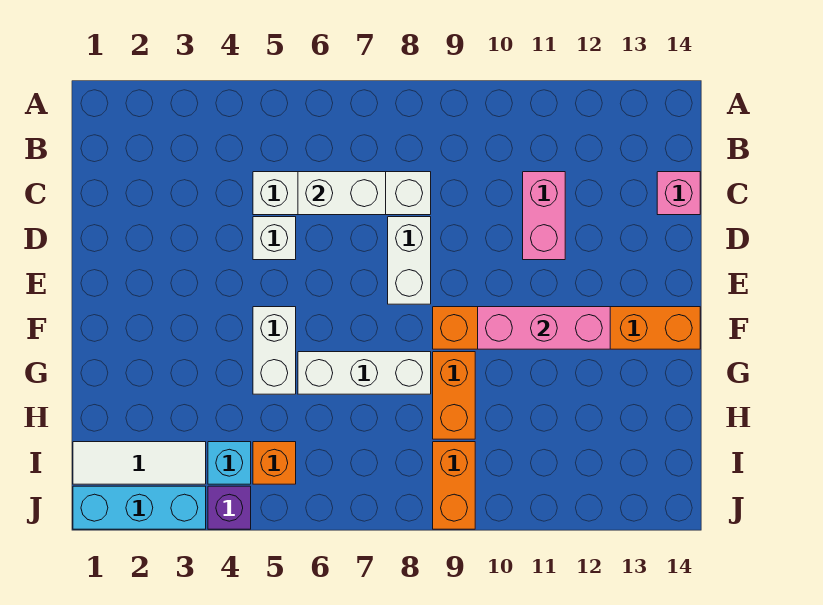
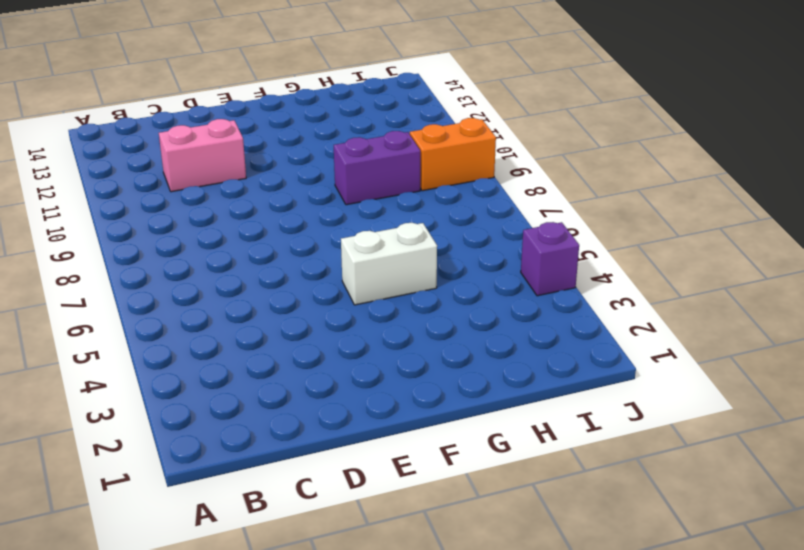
purple brick G9:H9 level 1 -> orange brick G9:H9 level 1
none -> white brick C5:C8 level 1
none -> pink brick C14 level 1
none -> white brick D5 level 1

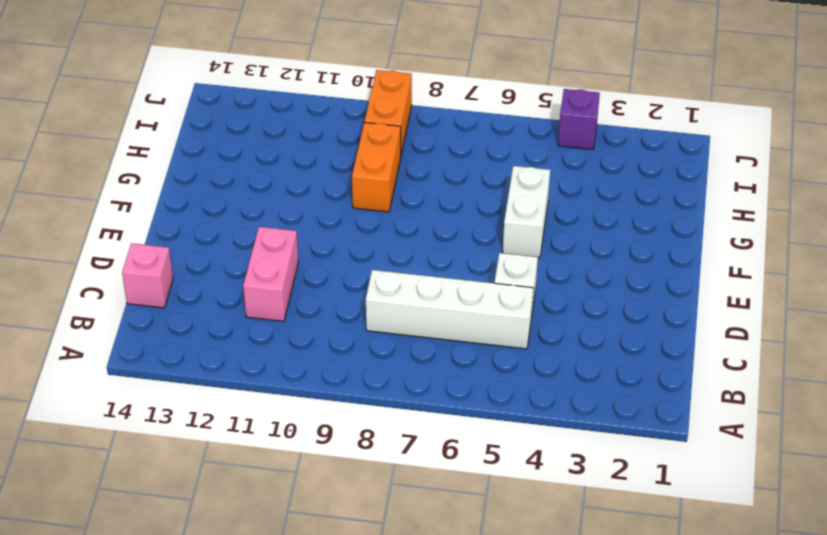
none -> white brick D8:E8 level 1
none -> orange brick F9:F14 level 1
none -> white brick G6:G8 level 1

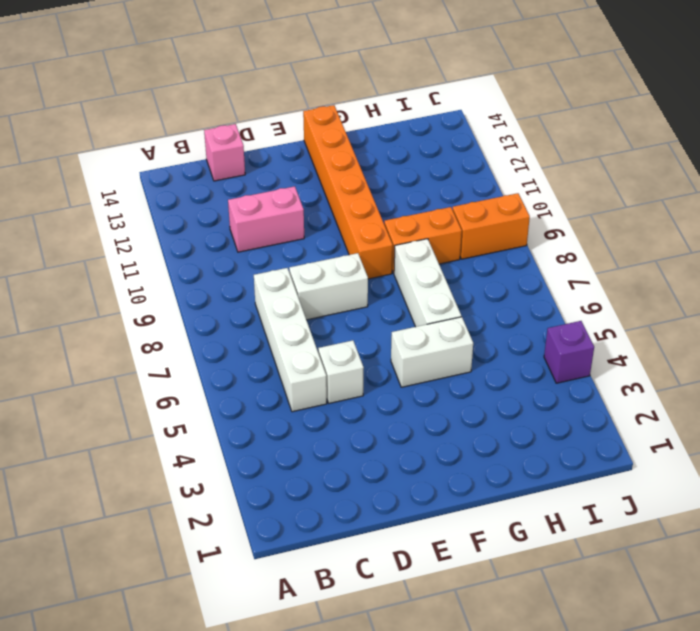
none -> white tile I1:I3 level 1
none -> cyan brick I4 level 1
none -> orange brick I5 level 1

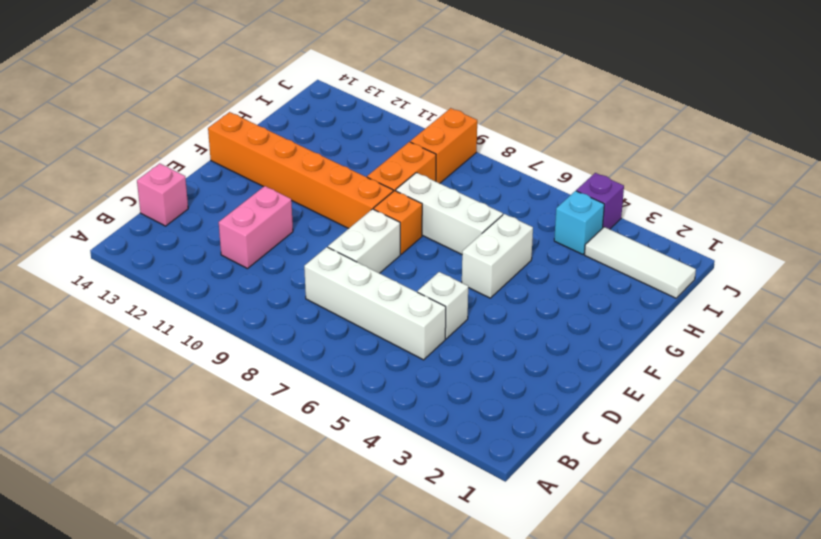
orange brick F8 level 1 -> orange brick I5 level 1
none -> cyan brick J1:J3 level 1
none -> white brick C6:C7 level 2
none -> pink brick F10:F12 level 2

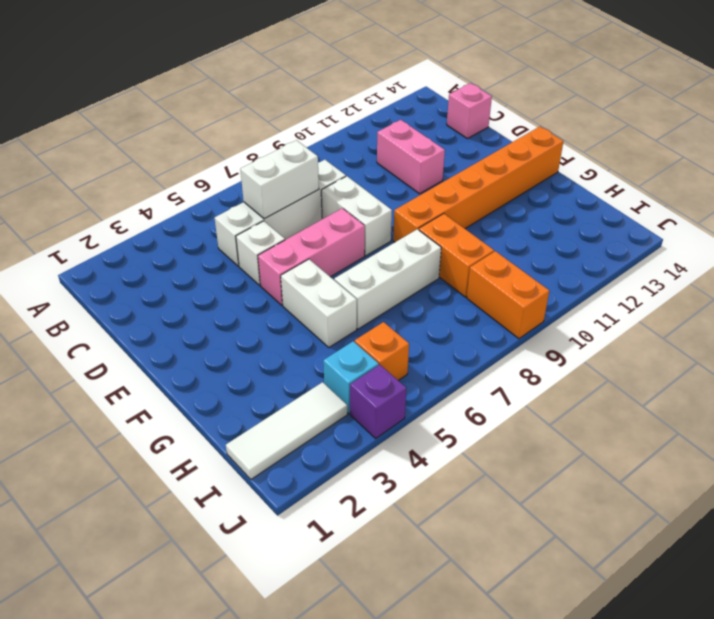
pink brick E5:E7 level 1 -> pink brick F10:F12 level 2
none -> cyan brick J1:J3 level 1

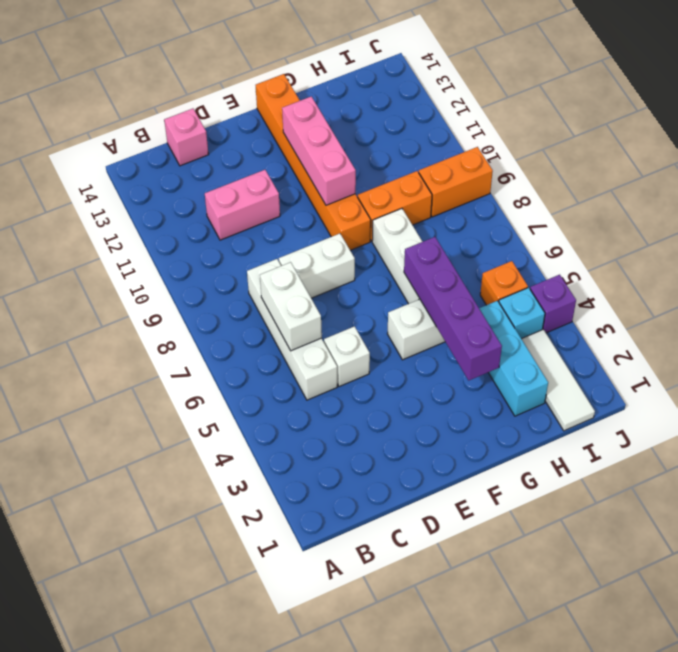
purple brick G3:G6 level 2 -> none
cyan brick H2:H4 level 1 -> cyan brick J1:J3 level 1

